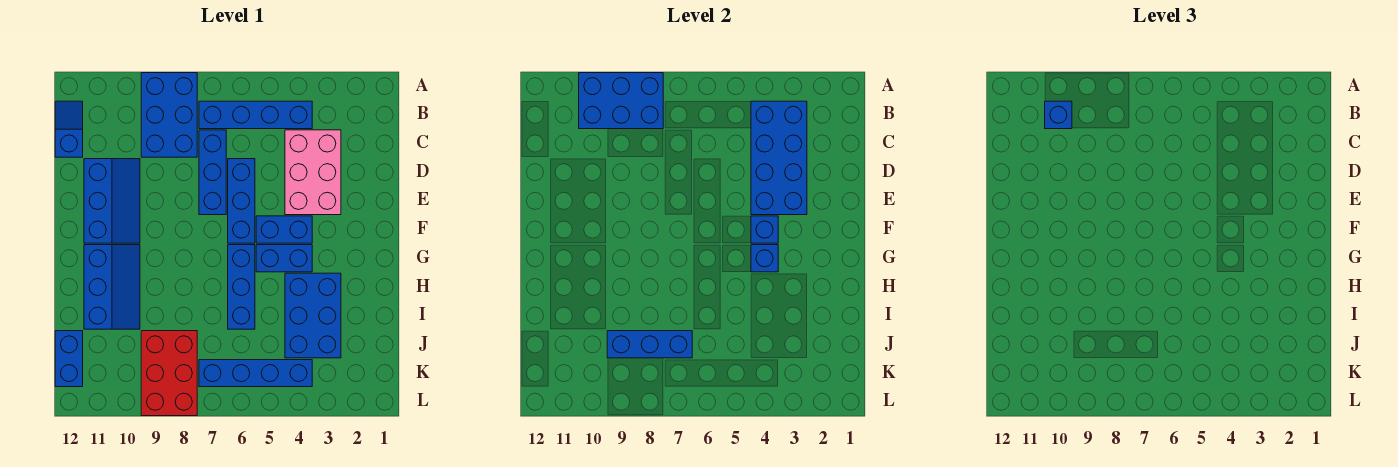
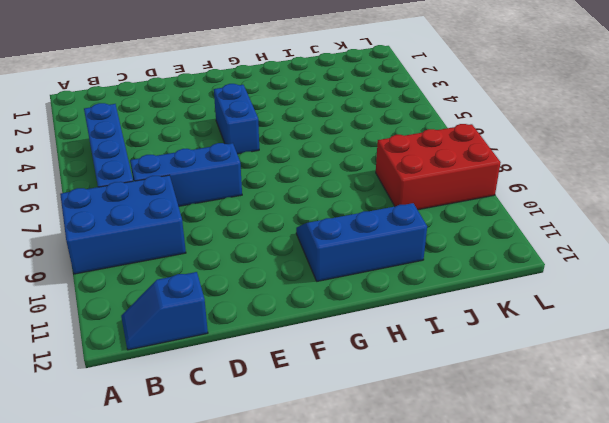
none -> pink brick C3:E4 level 1
none -> blue brick D6:F6 level 1
none -> blue slope D10:F11 level 1 top 11

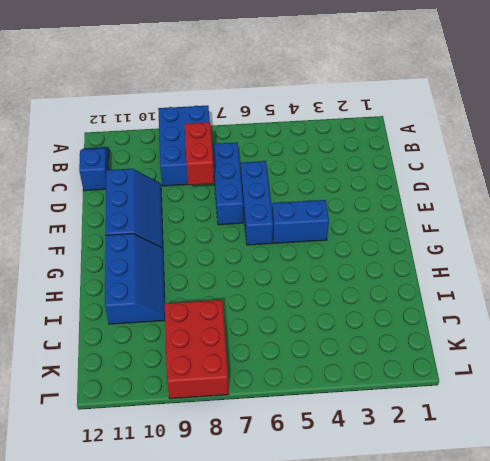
red brick C8:D8 level 2 -> none
none -> blue brick B4:B7 level 1
none -> pink brick C3:E4 level 1
none -> blue brick G4:G5 level 1

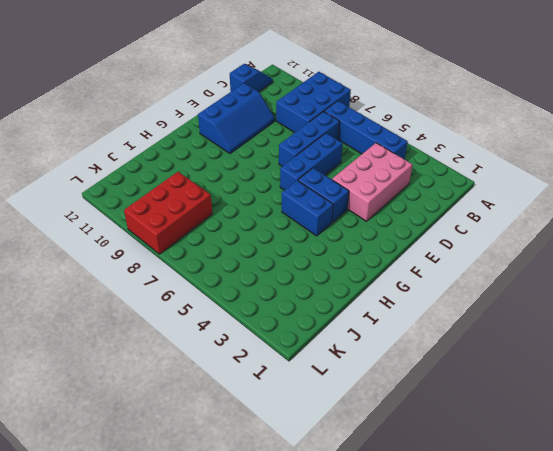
none -> blue brick G6:I6 level 1
none -> blue slope G10:I11 level 1 top 11
none -> blue brick H3:J4 level 1

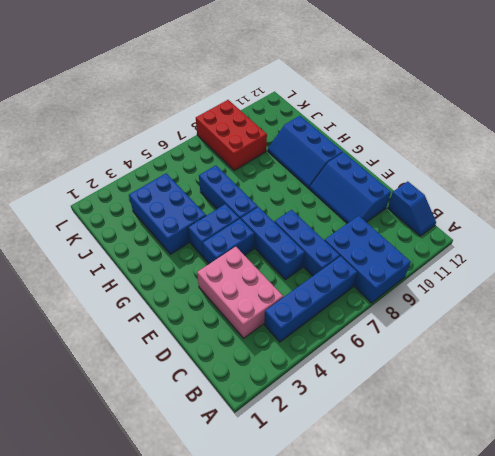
none -> blue brick J12:K12 level 1
none -> blue brick K4:K7 level 1
none -> blue brick A8:B10 level 2

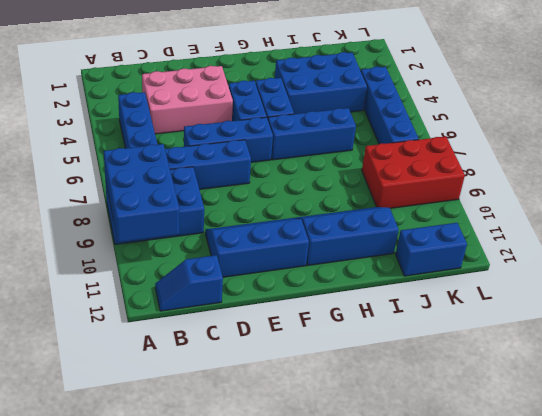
none -> blue brick B3:E4 level 2
none -> blue brick F4 level 2
none -> blue brick G4 level 2

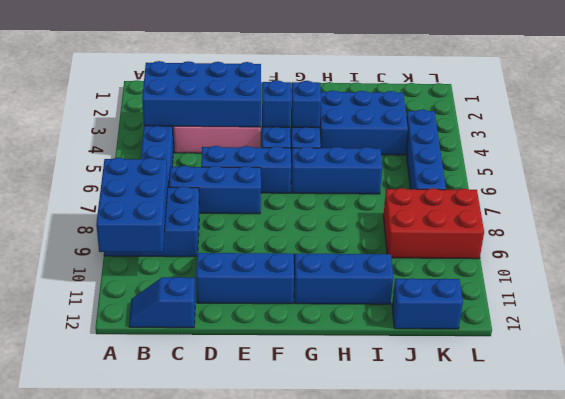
none -> blue brick J7:J9 level 2
none -> blue brick B10 level 3

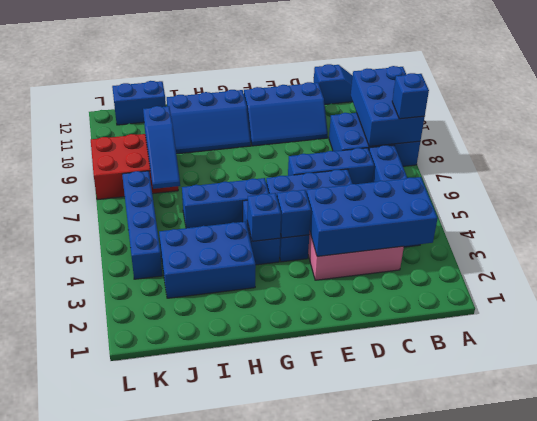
blue brick A8 level 3 -> blue brick B10 level 3
blue slope J7:J9 level 2 top 9 -> blue brick J7:J9 level 2

